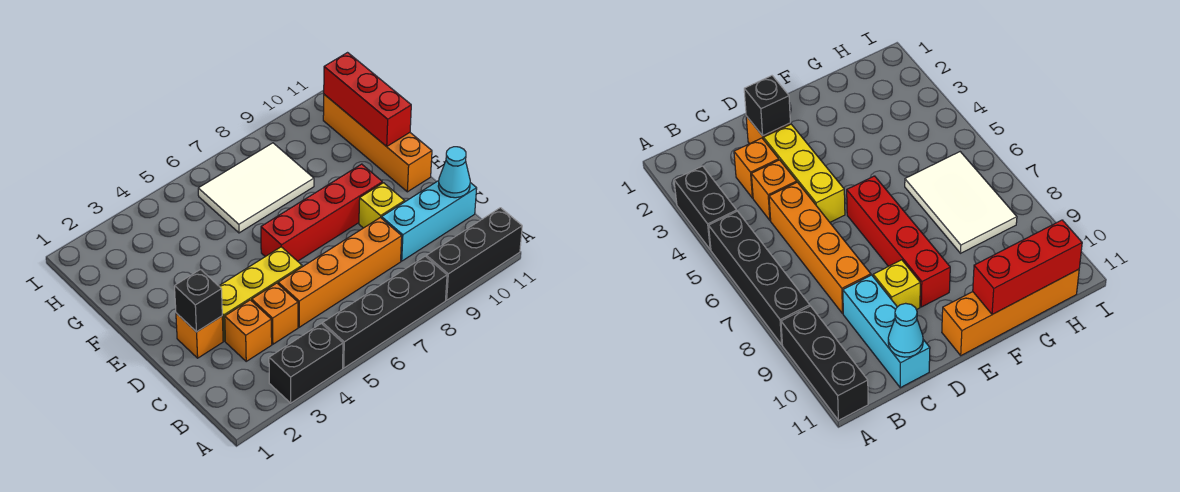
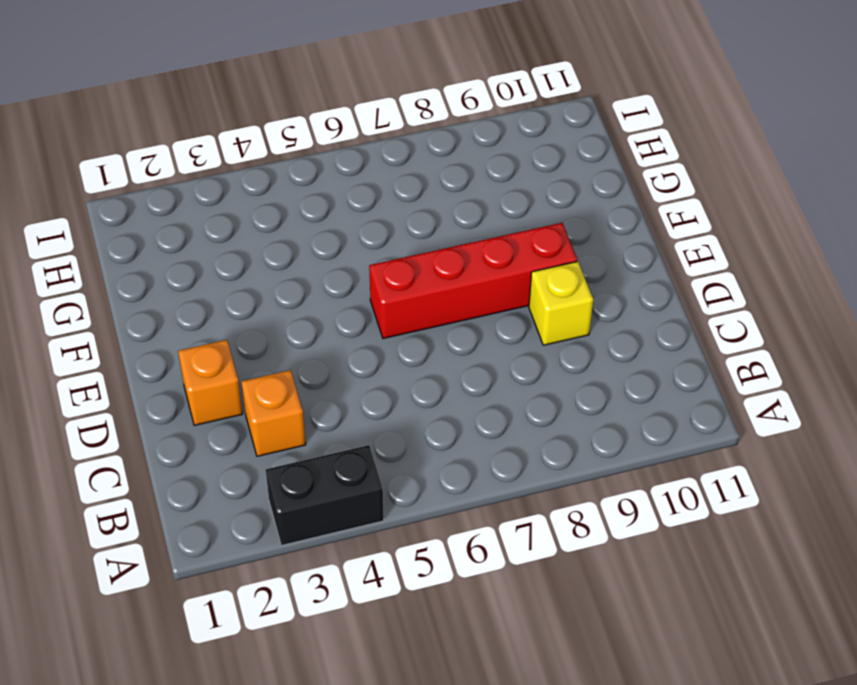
none -> black brick A5:A8 level 1
none -> black brick A9:A11 level 1
none -> orange brick C4 level 1

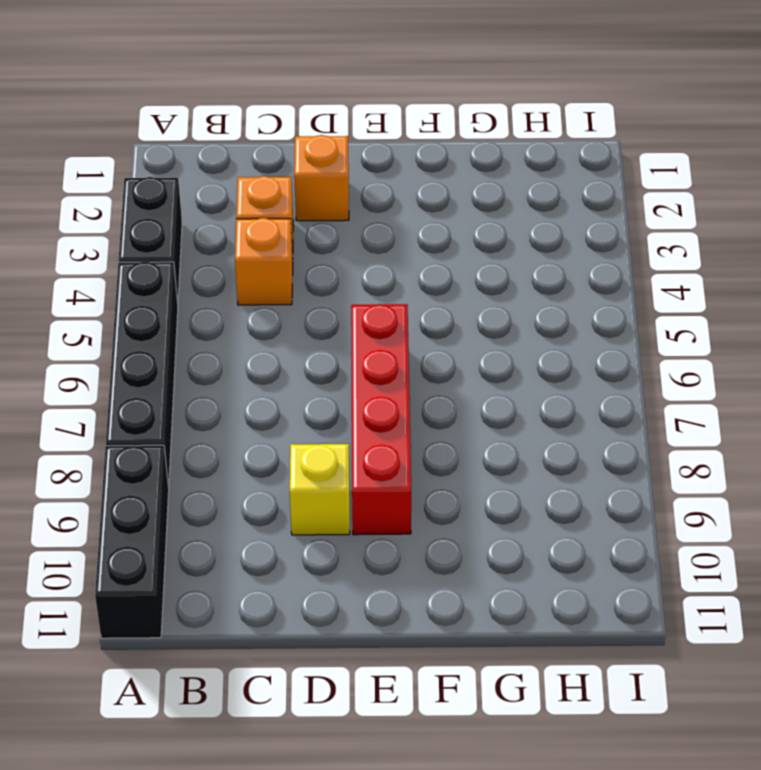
none -> orange brick C5:C8 level 1
none -> cyan brick C9:C11 level 1
none -> yellow brick D3:D5 level 1

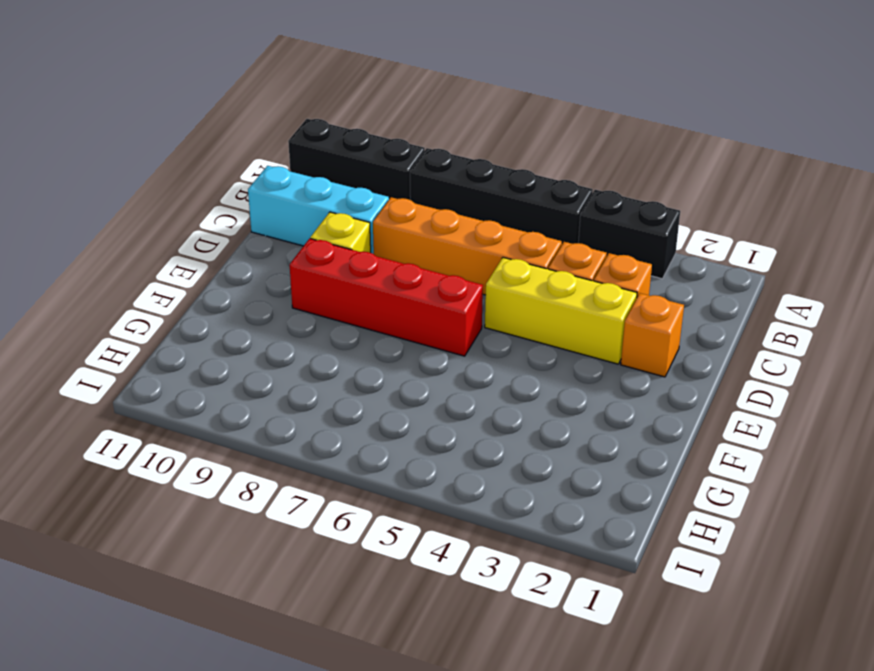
none -> orange brick E11:H11 level 1
none -> white tile G6:H8 level 1
none -> cyan cone C11 level 2

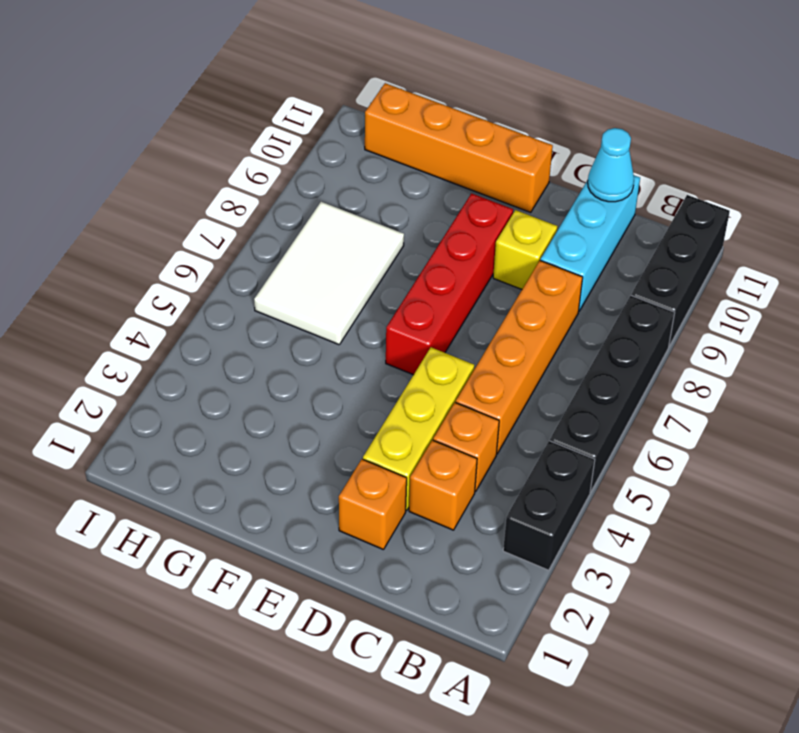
none -> black brick D2 level 2
none -> red brick F11:H11 level 2

